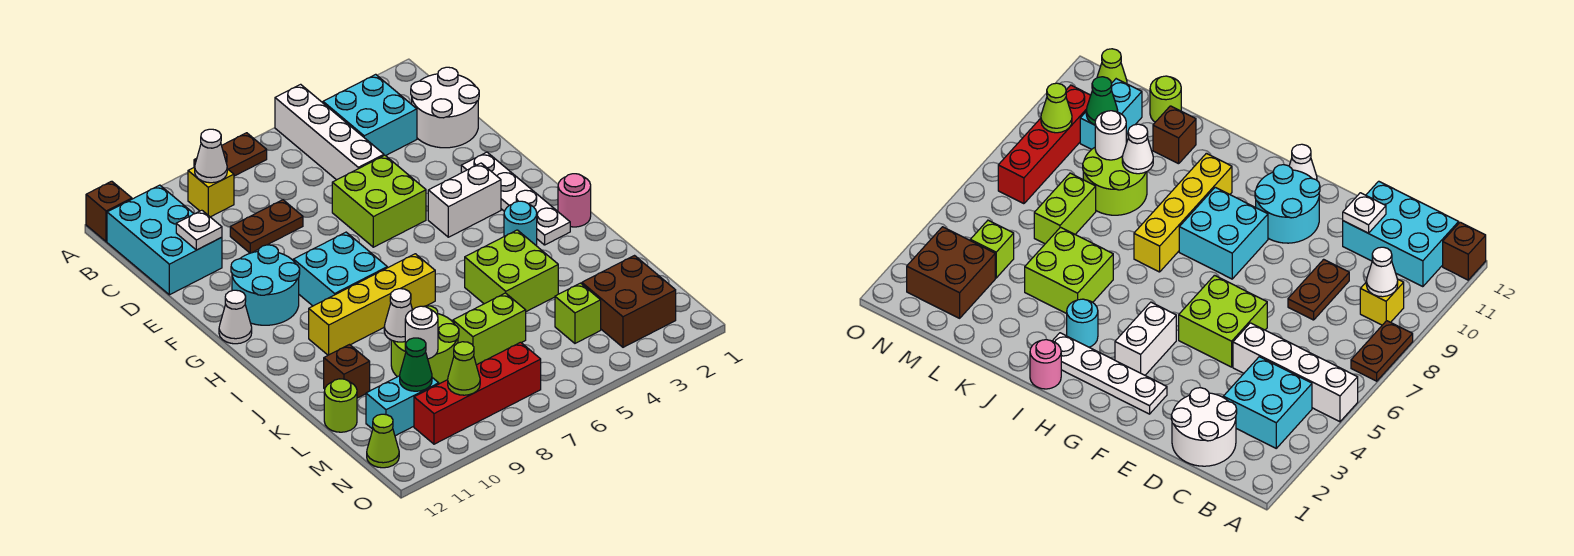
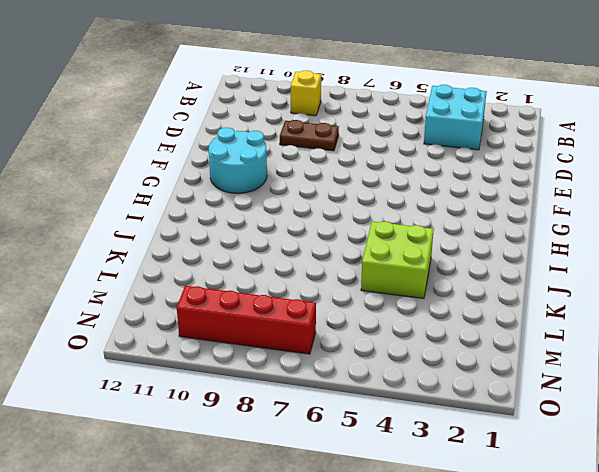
none -> white brick A5:D5 level 1
none -> brown plate A7:A8 level 1
none -> brown brick A12 level 1
none -> cyan brick B11:D12 level 1

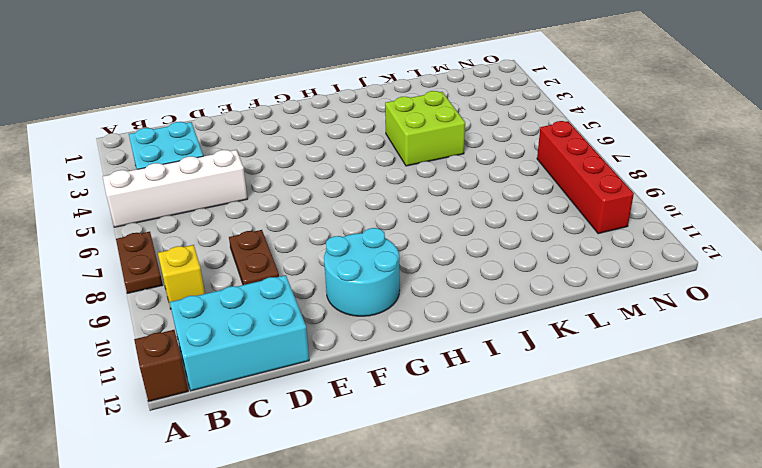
none -> white round brick C1:D2 level 1
none -> lime brick E5:F6 level 1
none -> white plate F2:I2 level 1
none -> white brick G3:G4 level 1

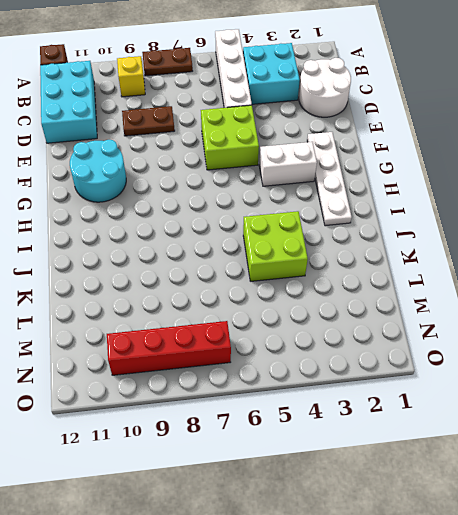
none -> cyan brick G8:H9 level 1
none -> white cone G12 level 1
none -> pink round brick I1 level 1
none -> cyan round brick I3 level 1

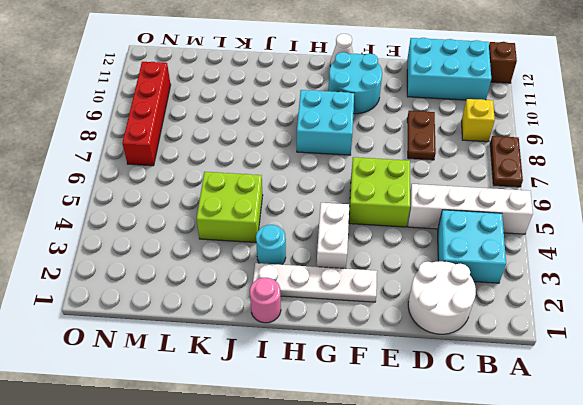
none -> yellow brick I7:I10 level 1
none -> lime round brick K8:L9 level 1
none -> brown brick K11 level 1
none -> lime brick L6:L7 level 1

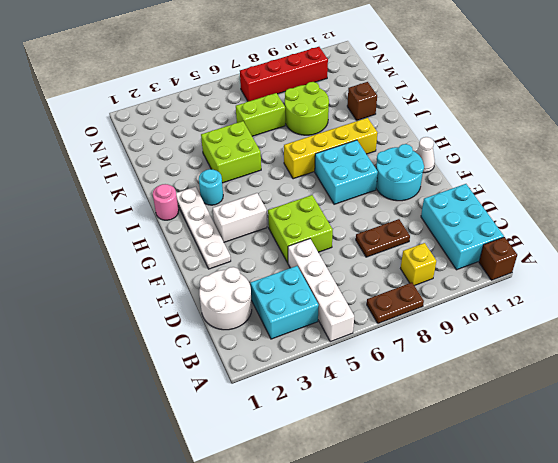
none -> lime round brick L12 level 1
none -> brown brick M2:N3 level 1
none -> lime brick M4 level 1
none -> cyan brick M10:M11 level 1

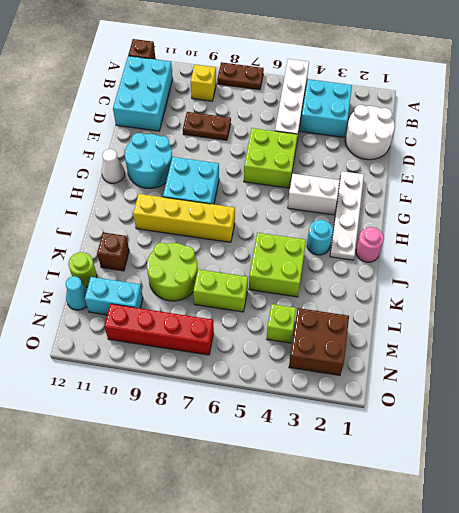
cyan cone M12 level 1 -> none
none -> lime cone N12 level 1
none -> white cone B9 level 2
none -> white plate D11 level 2
none -> white cone K9 level 2

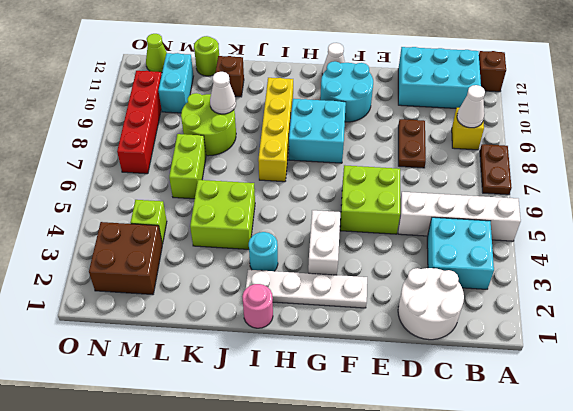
none -> white plate D11 level 2
none -> white round brick L9 level 2
none -> green cone M10 level 2
none -> lime cone N9 level 2

